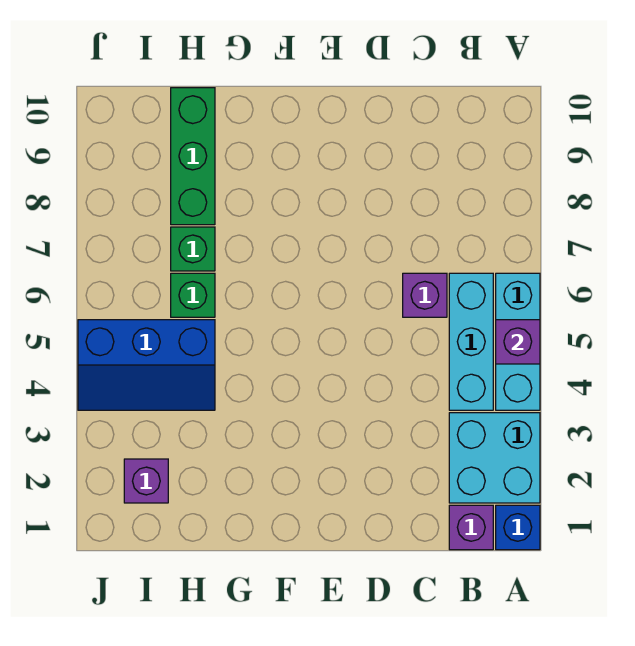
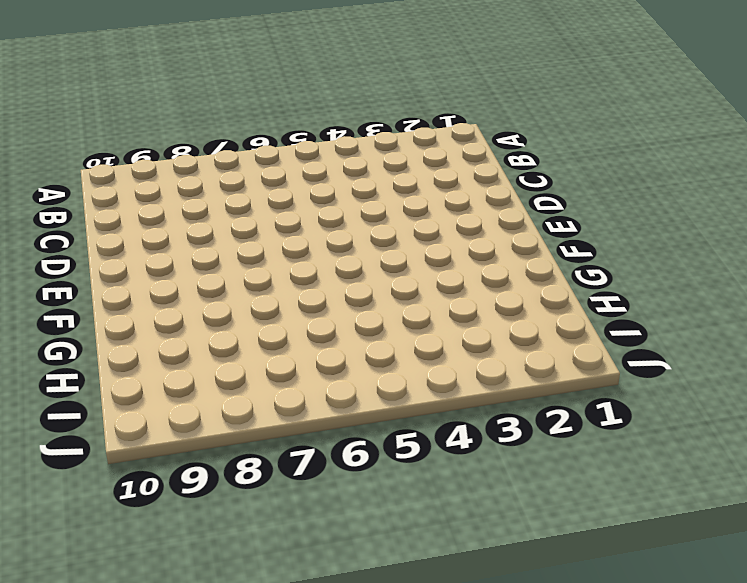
none -> blue brick A1 level 1
none -> cyan brick A2:B3 level 1
none -> cyan brick A4:A6 level 1

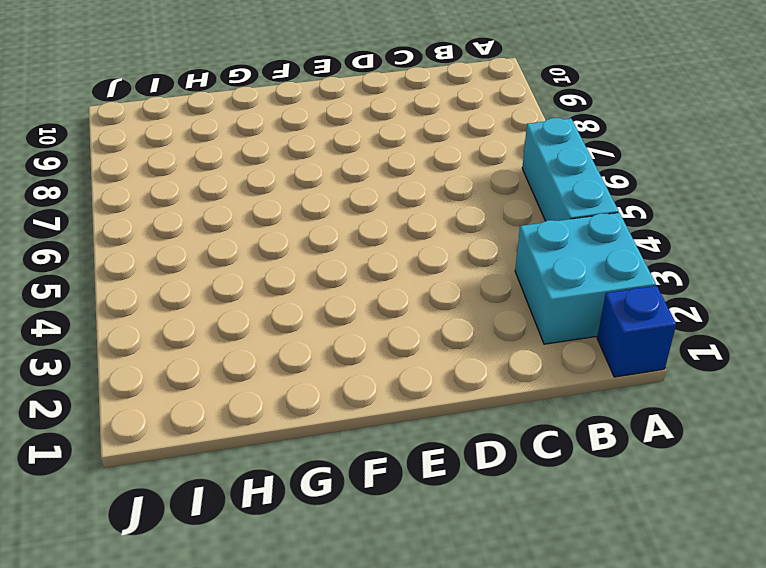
none -> purple brick B1 level 1
none -> cyan brick B4:B6 level 1
none -> purple brick C6 level 1

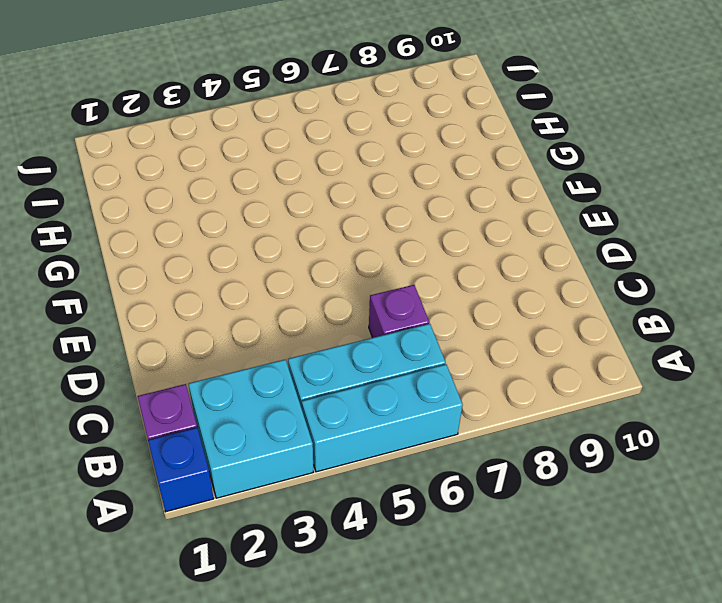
none -> blue slope H4:J5 level 1 top 5
none -> green brick H6 level 1
none -> green brick H7 level 1

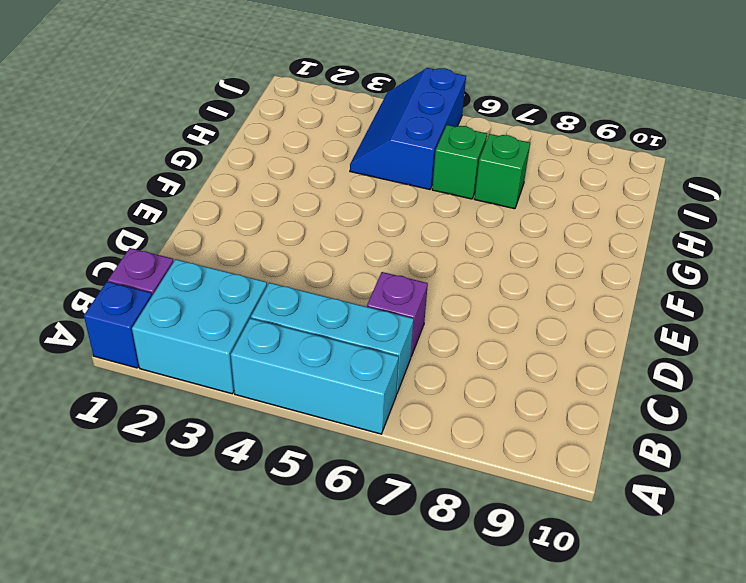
none -> green brick H8:H10 level 1
none -> purple brick I2 level 1
none -> purple brick A5 level 2

